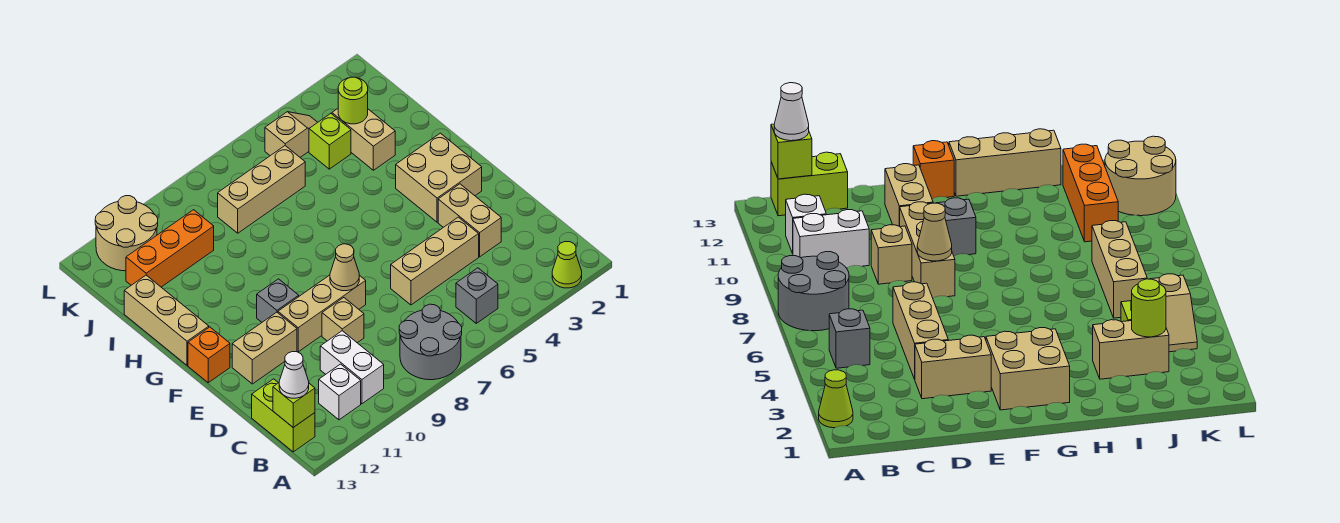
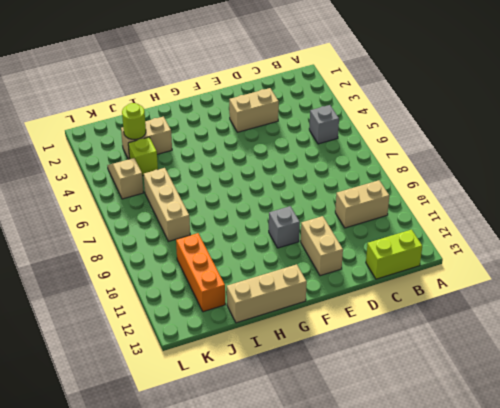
tan brick B10:C10 level 1 -> white brick B10:C10 level 1
none -> lime cone A2 level 1
none -> grey round brick A7:B8 level 1
none -> white brick B11 level 1

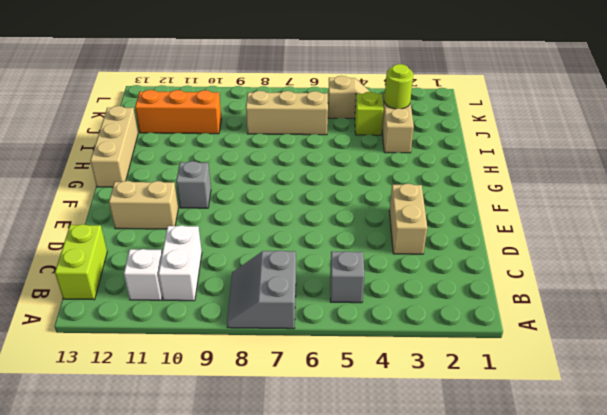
grey slope A7:B8 level 1 top 7 -> grey round brick A7:B8 level 1
none -> lime cone A2 level 1
none -> tan brick D4:D6 level 1
none -> tan brick D9 level 1

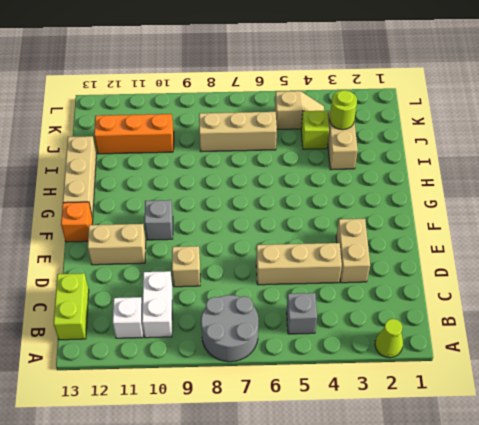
none -> tan brick E8:E10 level 1
none -> tan brick F2:G3 level 1
none -> tan round brick K11:L12 level 1

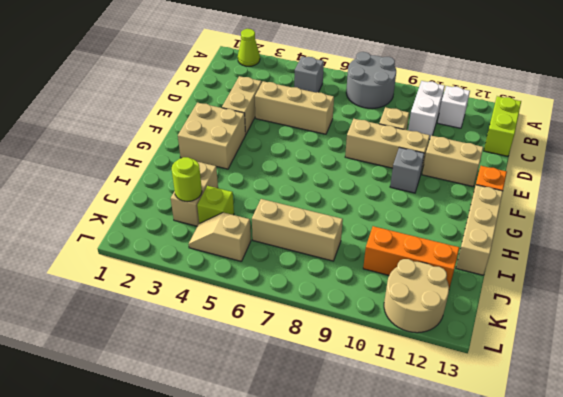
none -> lime brick B13 level 2
none -> tan cone E8 level 2
none -> white cone B13 level 3

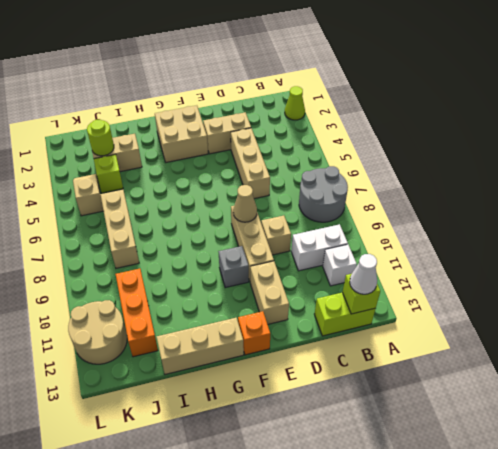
none -> grey brick B5 level 1

